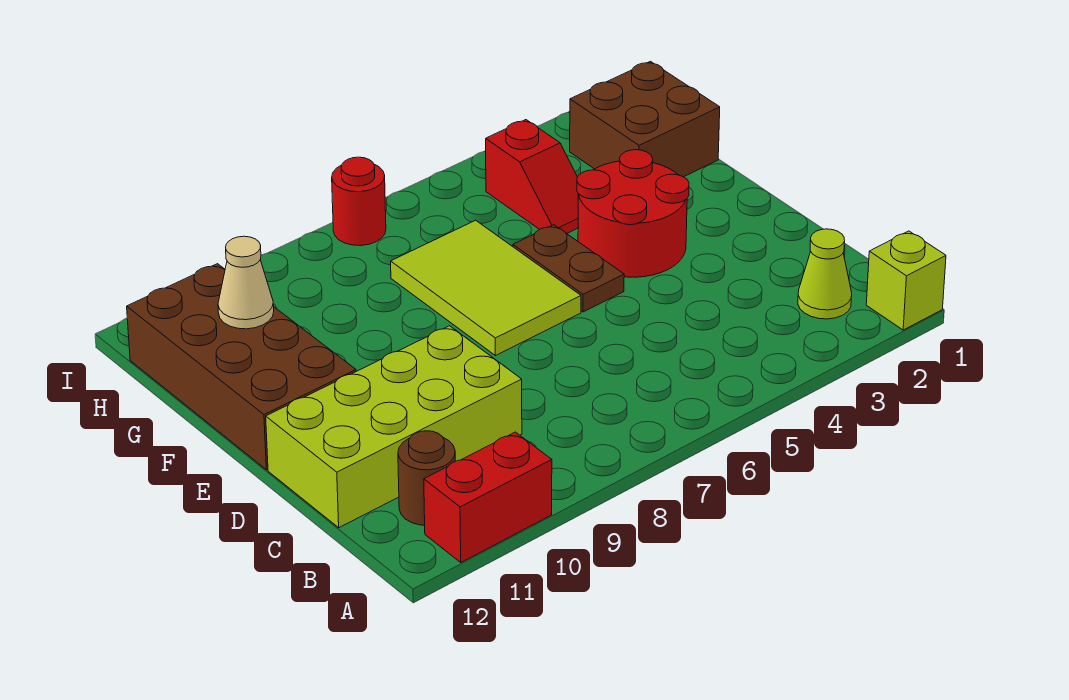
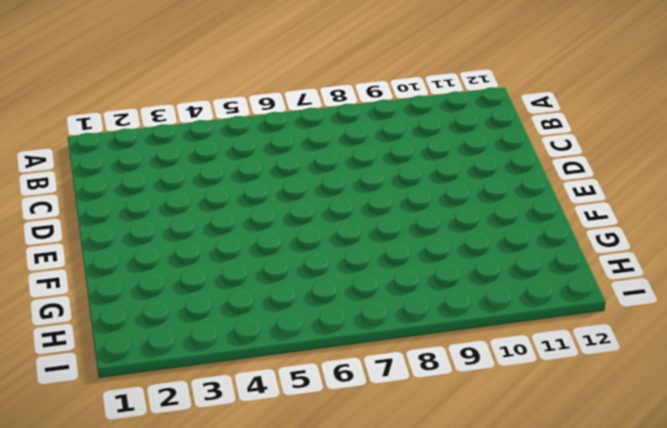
none -> lime brick A1 level 1
none -> red brick A10:A11 level 1
none -> lime cone B2 level 1

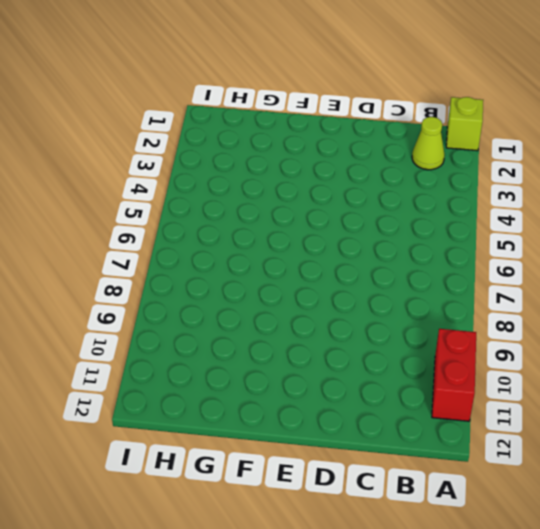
none -> brown round brick B11 level 1
none -> lime brick C9:D12 level 1
none -> red round brick E3:F4 level 1

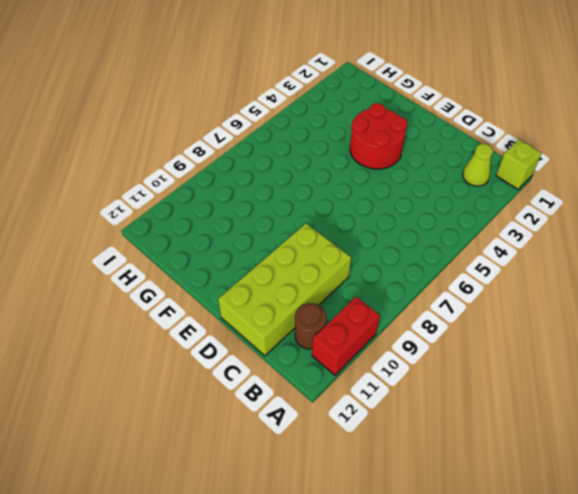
none -> brown plate E5:F5 level 1
none -> lime tile E6:G7 level 1
none -> brown brick E11:H12 level 1

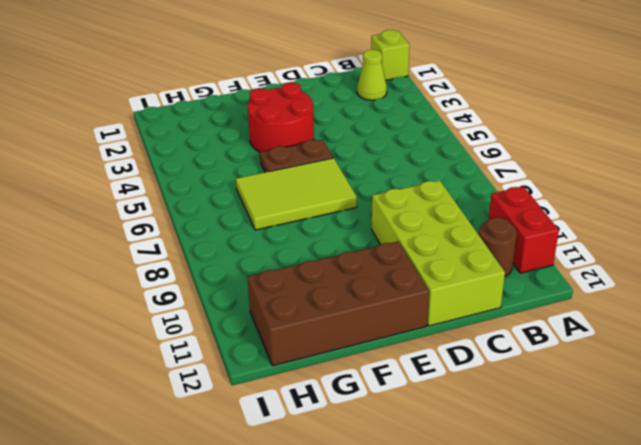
none -> brown brick G1:H2 level 1
none -> red slope G4:H4 level 1 top H
none -> red round brick I7 level 1

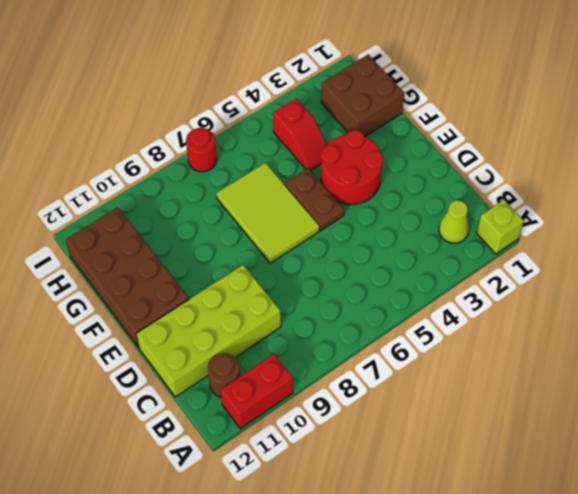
none -> tan cone G11 level 2

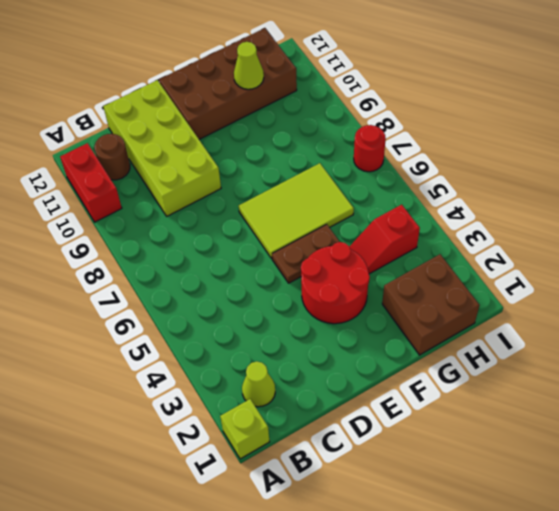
lime cone G11 level 2 -> tan cone G11 level 2

